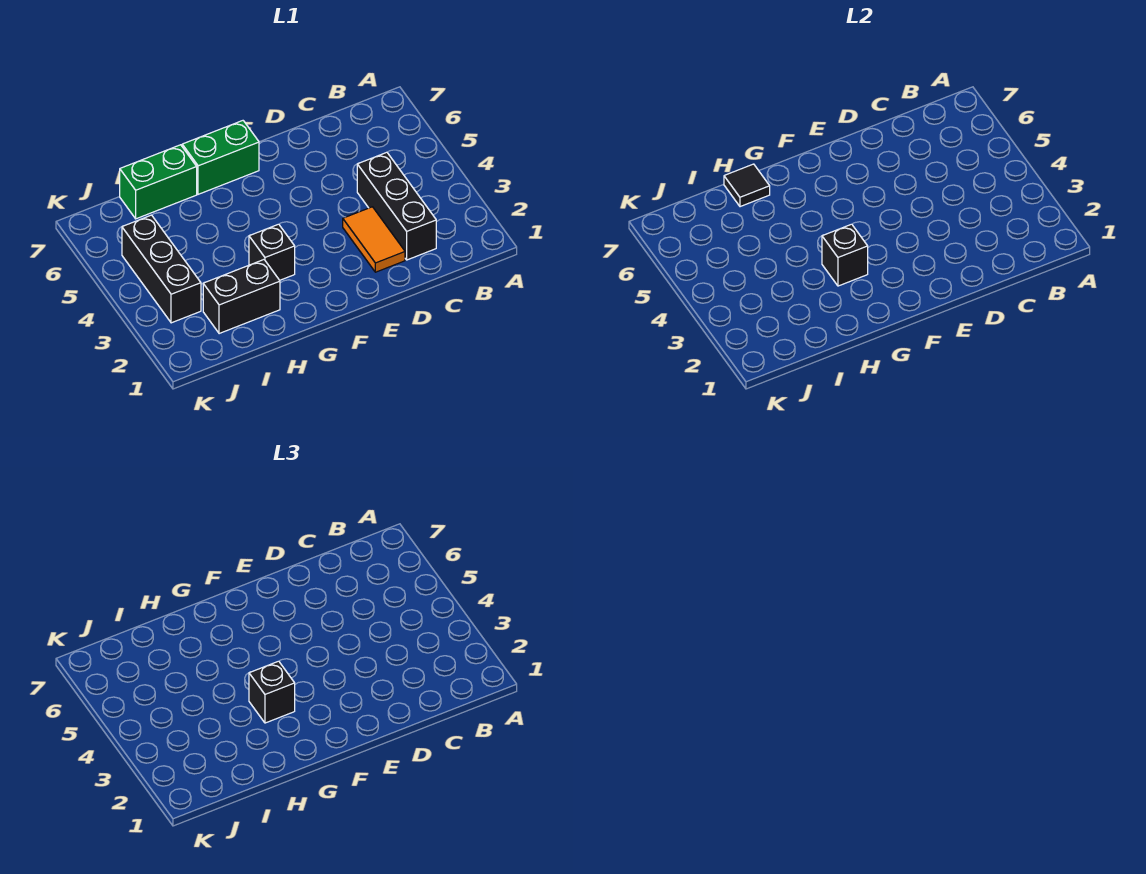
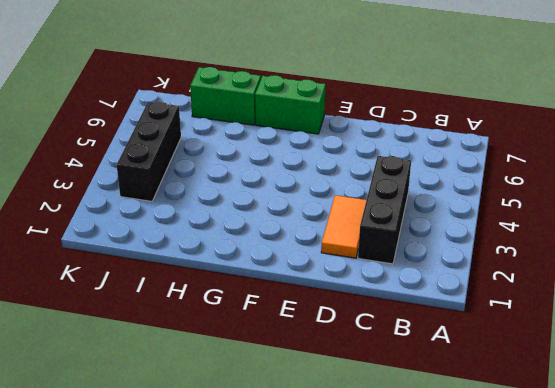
none -> black brick G3 level 1
none -> black brick H2:I2 level 1

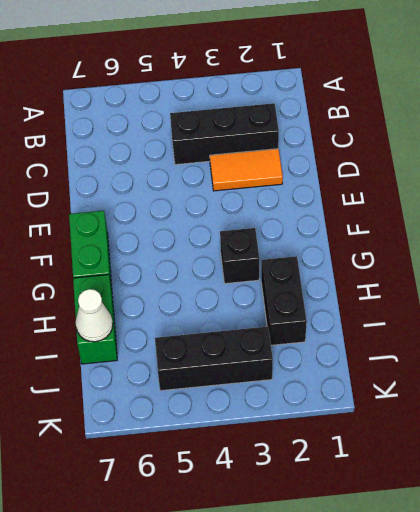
white cone I7 level 2 -> none
none -> black brick G3 level 2
none -> black tile H7 level 2

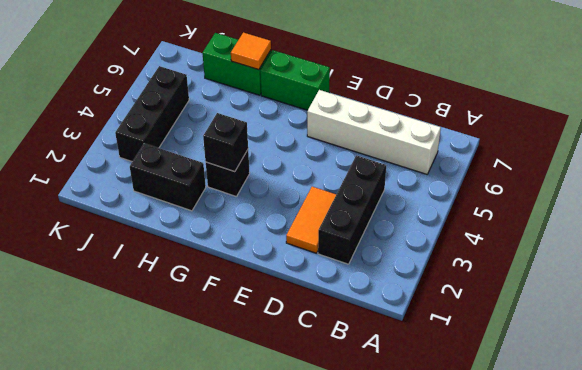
white brick B6:E6 level 1 -> none
orange tile H7 level 2 -> black tile H7 level 2
none -> black brick G3 level 3

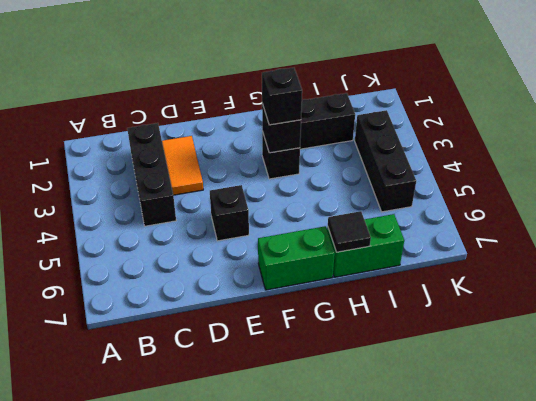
black brick E5 level 1 -> none

